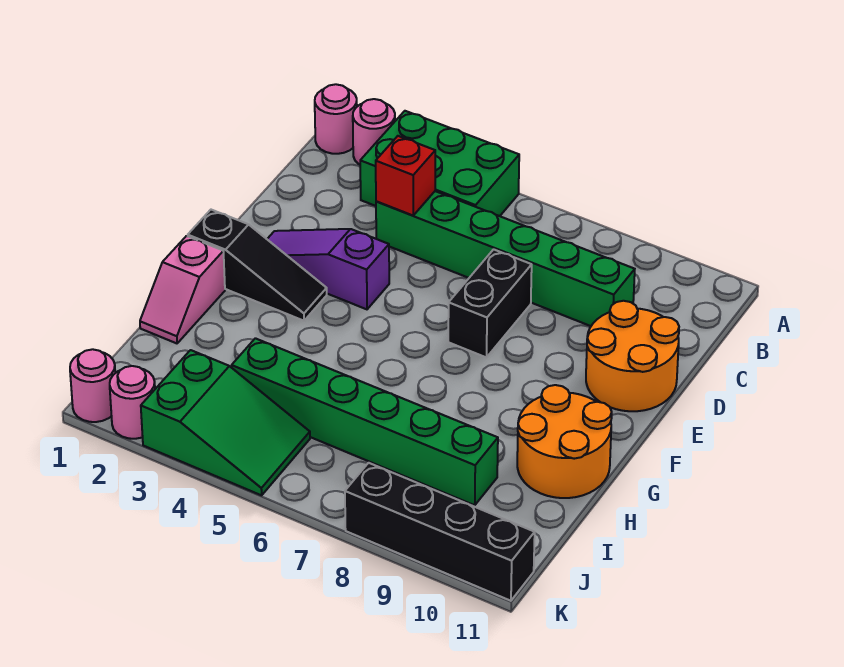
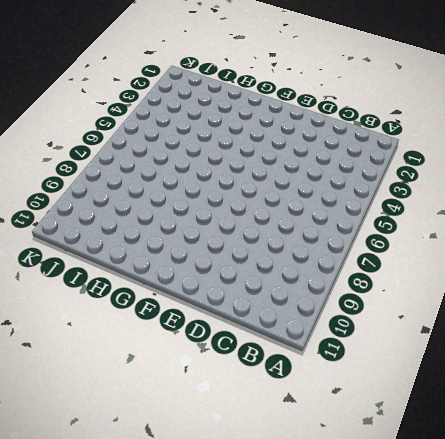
none -> pink round brick A1 level 1
none -> pink round brick A2 level 1
none -> green brick A3:B5 level 1

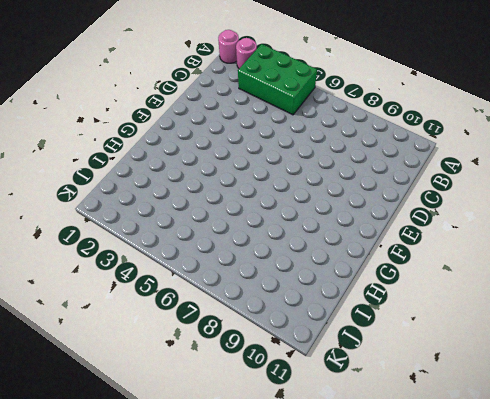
none -> green brick C4:C9 level 1
none -> black brick D7:E7 level 1
none -> orange round brick D10:E11 level 1

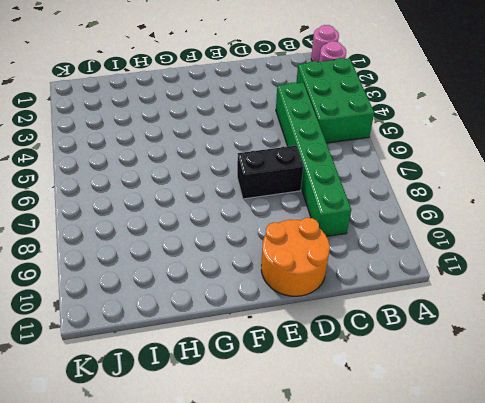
none -> purple slope E2:E4 level 1 top 4
none -> black slope F1:F3 level 1 top 1
none -> pink slope G1:H1 level 1 top G

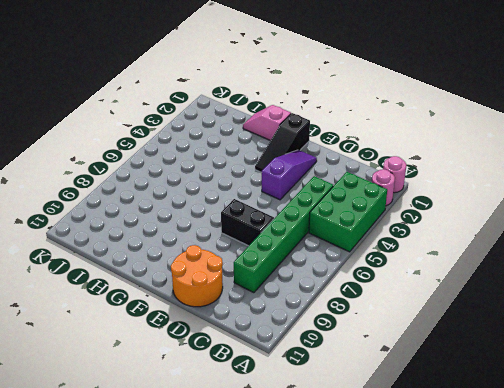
none -> orange round brick G10:H11 level 1
none -> green brick I4:I9 level 1
none -> green slope J3:K5 level 1 top 3

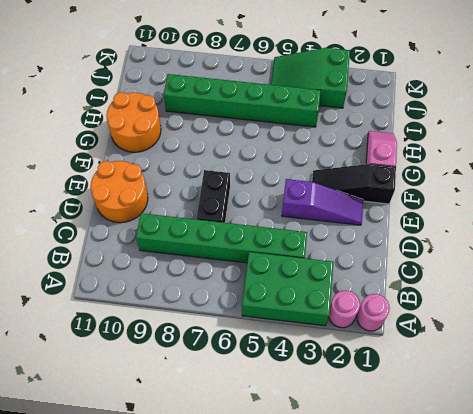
none -> pink round brick K1 level 1
none -> pink round brick K2 level 1
none -> black brick K8:K11 level 1

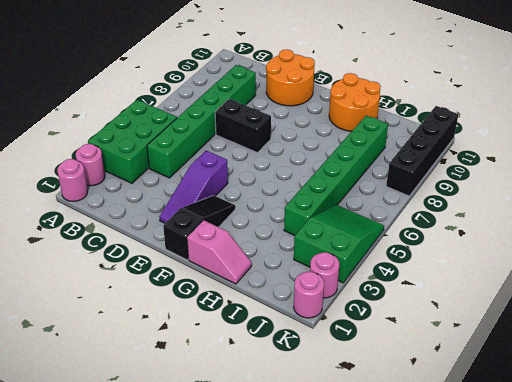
none -> red brick C4 level 2

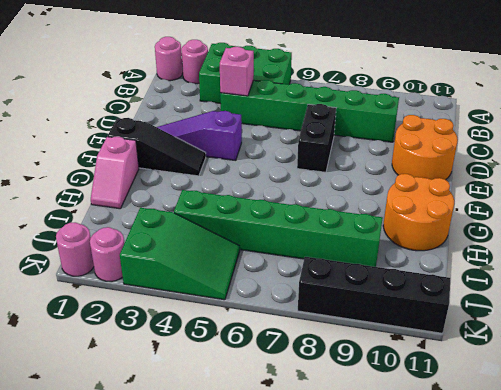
pink brick C4 level 2 -> red brick C4 level 2

